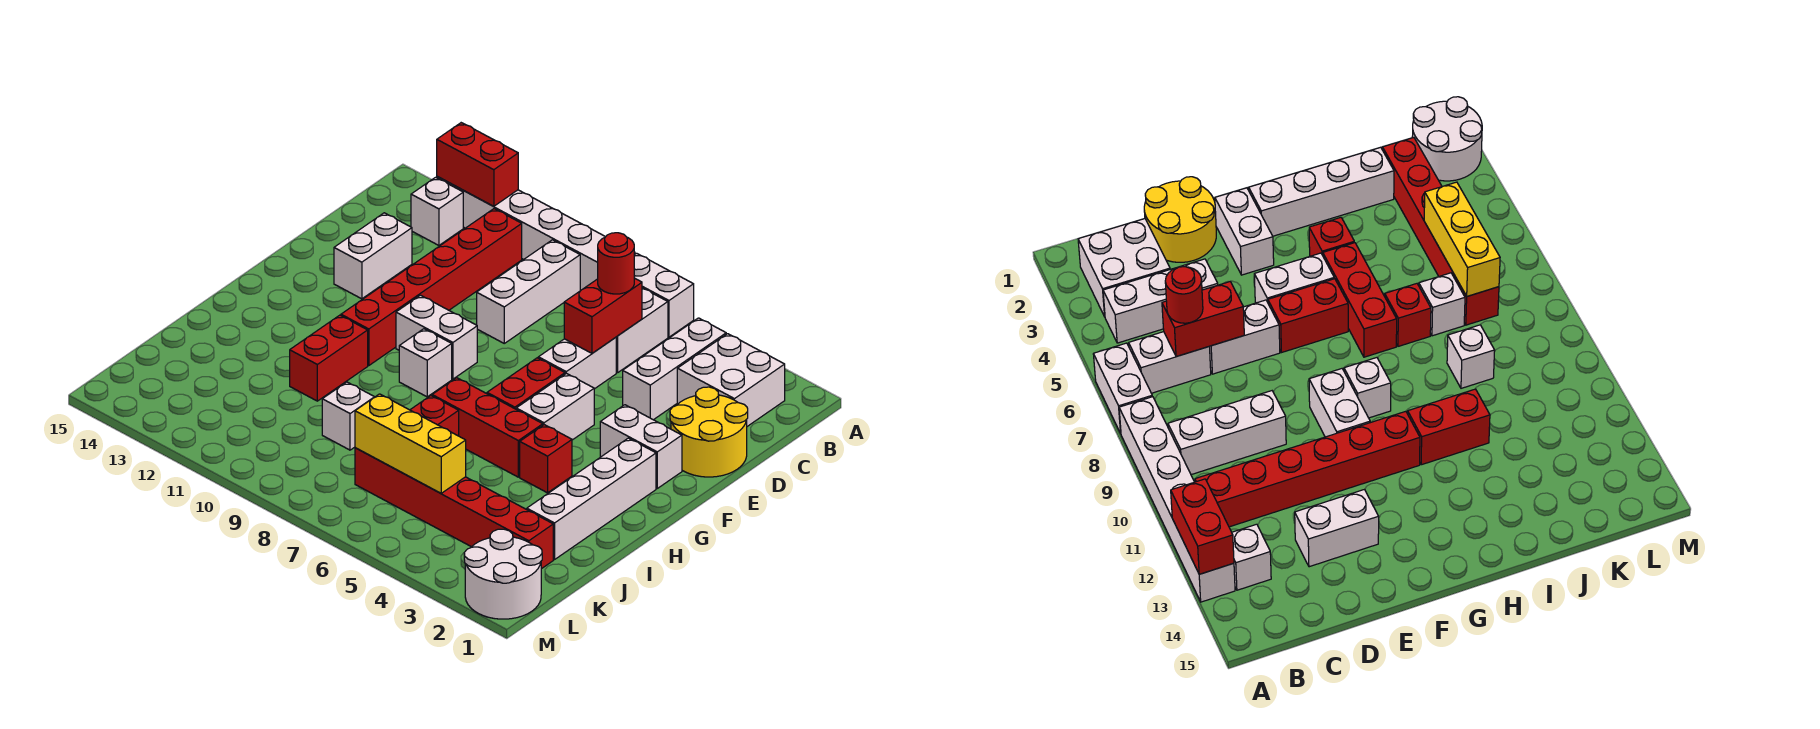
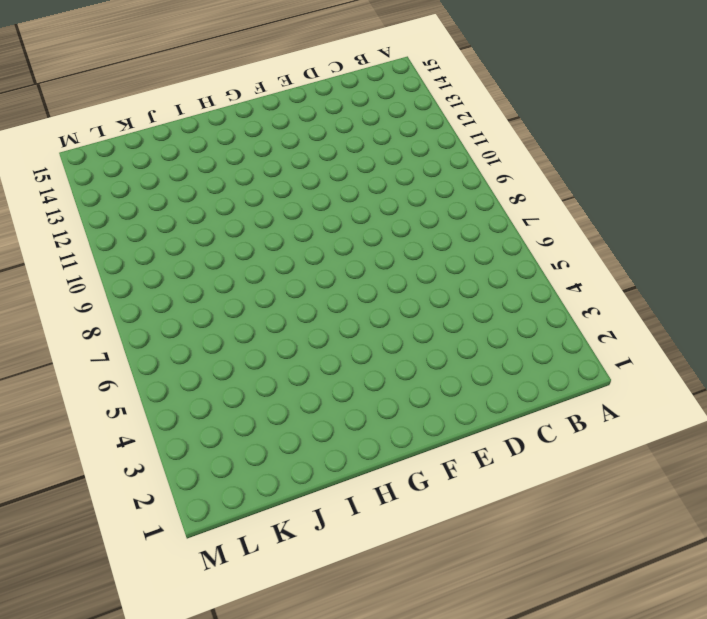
none -> white brick A6:A7 level 1
none -> white brick A8:A13 level 1
none -> white brick B2:C3 level 1

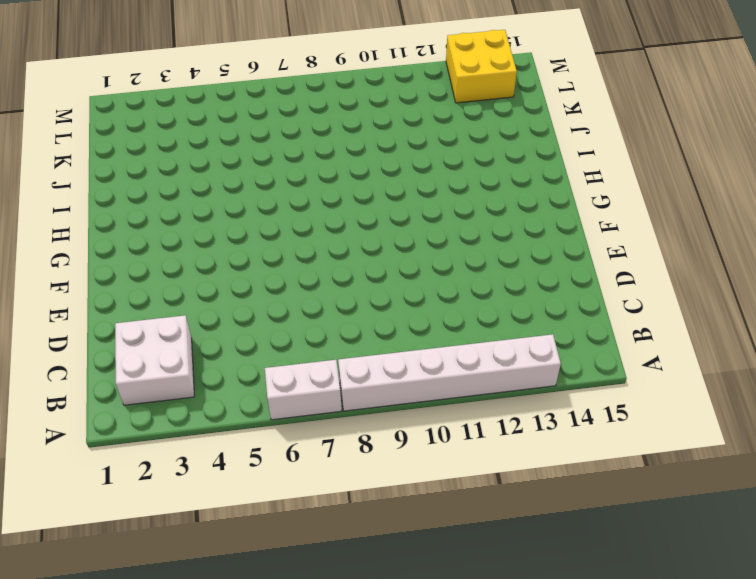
yellow brick L13:M14 level 1 -> none
none -> white brick B4:D4 level 1
none -> white brick B6:C6 level 1
none -> white brick B9:D9 level 1

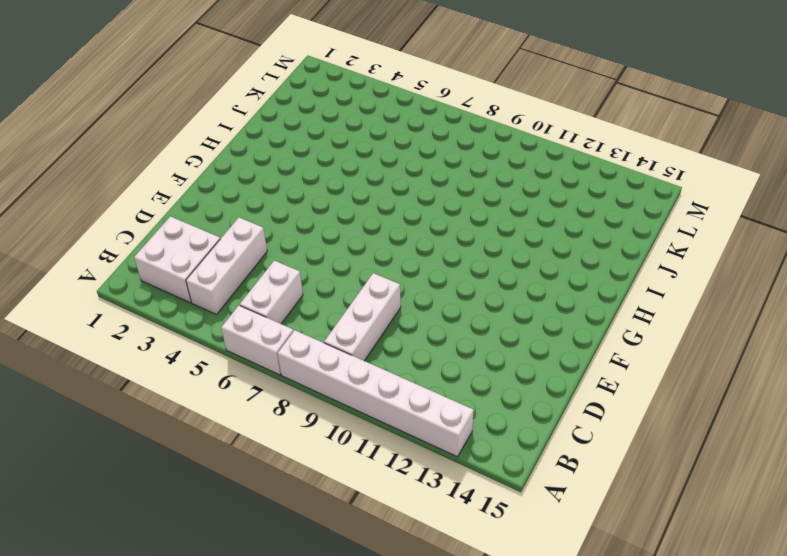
none -> red brick B11:G11 level 1
none -> white brick B13 level 1
none -> yellow round brick D1:E2 level 1

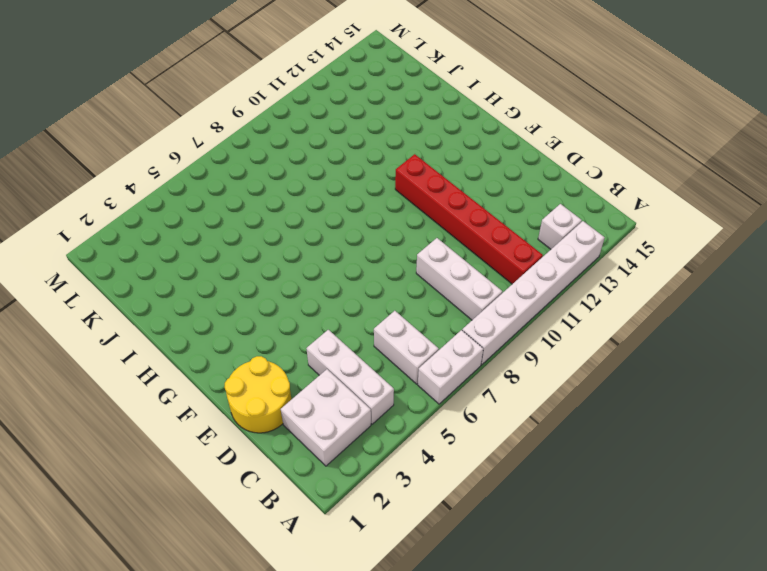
none -> white brick D6:E6 level 1
none -> white brick D13:E13 level 1
none -> white brick F2:F3 level 1

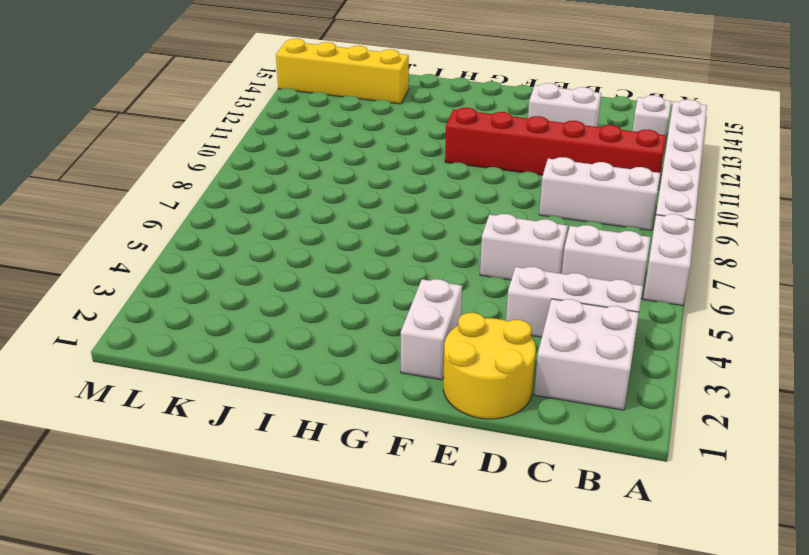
yellow brick J14:M14 level 1 -> none
none -> white brick F5:G5 level 1
none -> red brick F6:G6 level 1
none -> white brick F9:F10 level 1

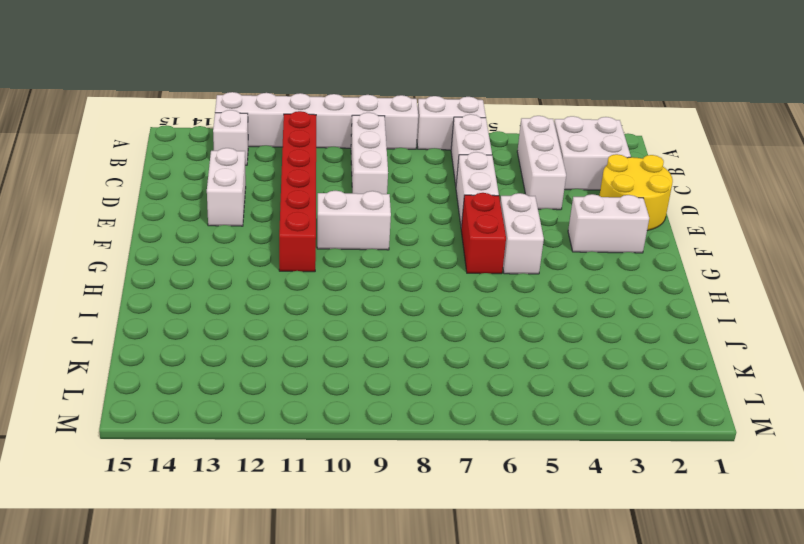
none -> white brick G2:J2 level 1
none -> white brick G9 level 1
none -> red brick H4 level 1

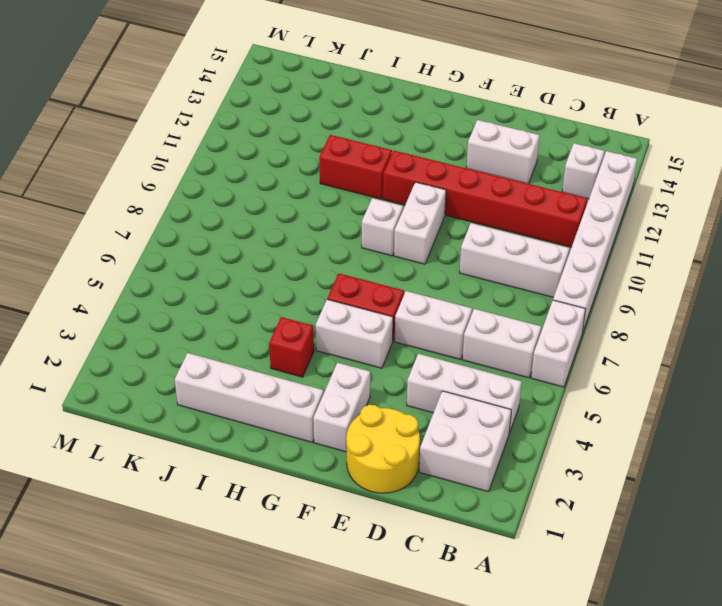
none -> red brick H5:H7 level 1
none -> red brick I7 level 1
none -> white brick J7 level 1

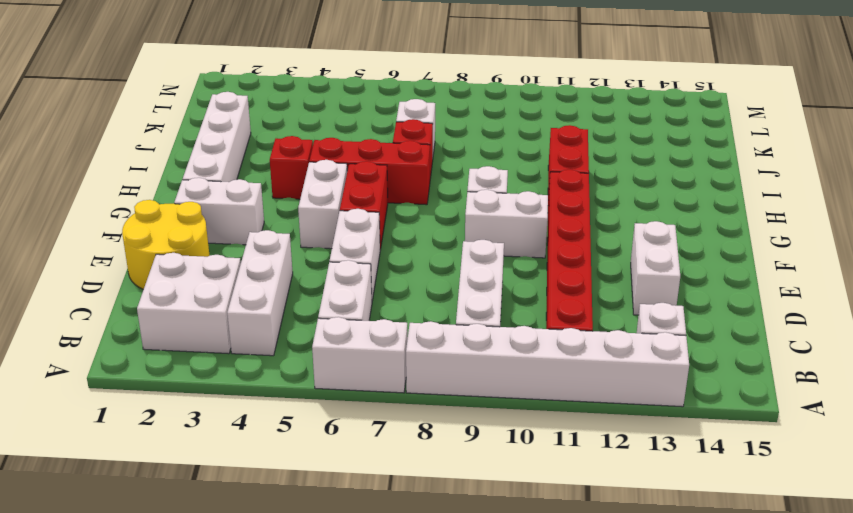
none -> white brick J9 level 1
none -> red brick K2:K7 level 1
none -> white round brick L1:M2 level 1

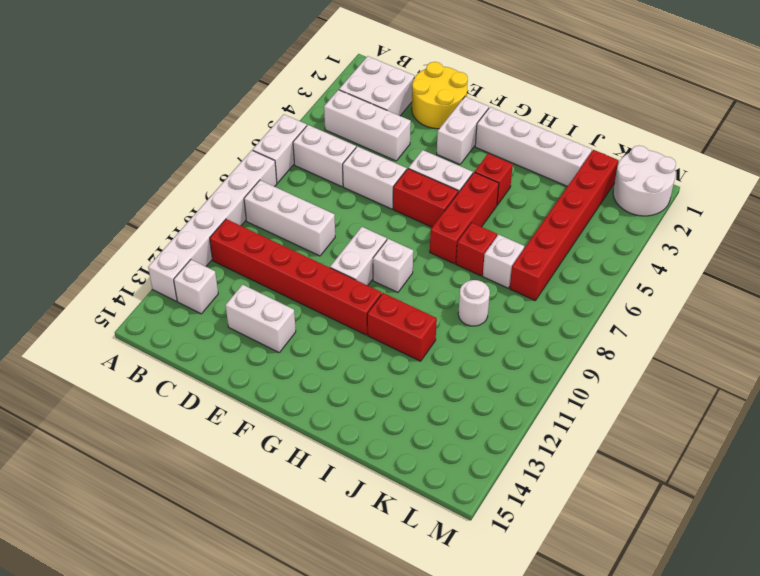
white round brick J9 level 1 -> white brick J9 level 1
none -> red brick A12:A13 level 2
none -> red brick C6:D6 level 2
none -> yellow brick K5:K7 level 2

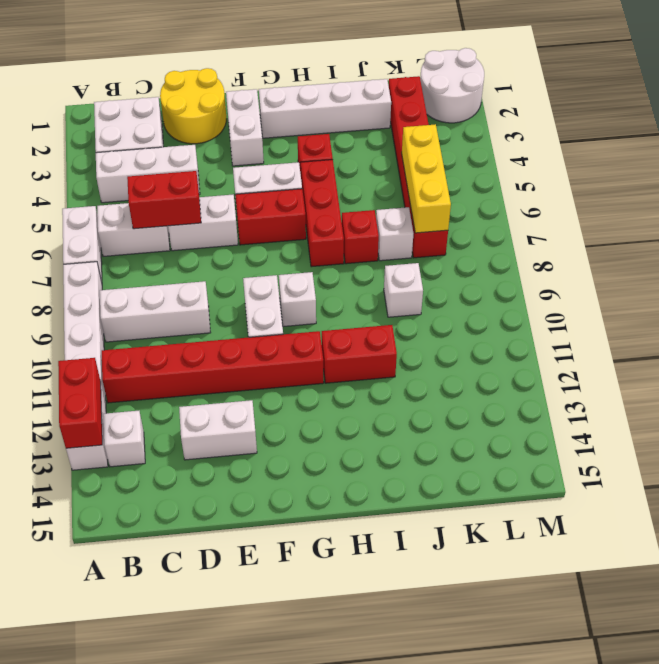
none -> red round brick C6 level 3

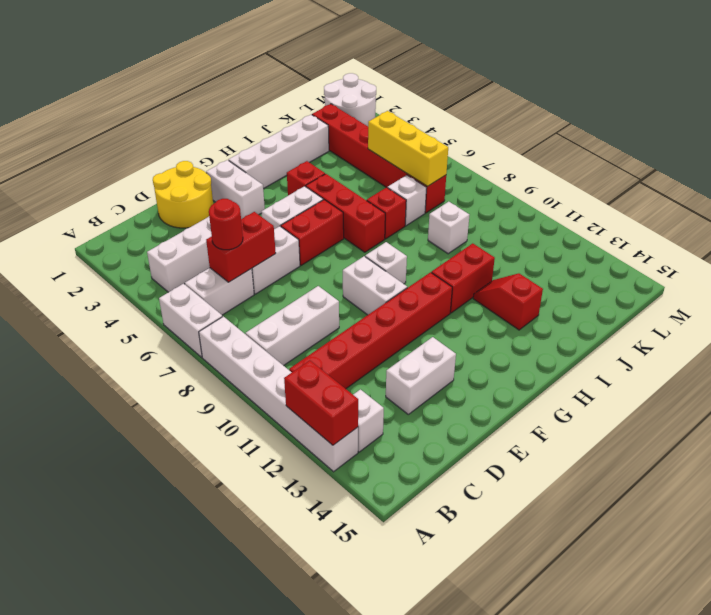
red slope I12:I13 level 1 top 13 -> none
none -> white brick B2:C3 level 1

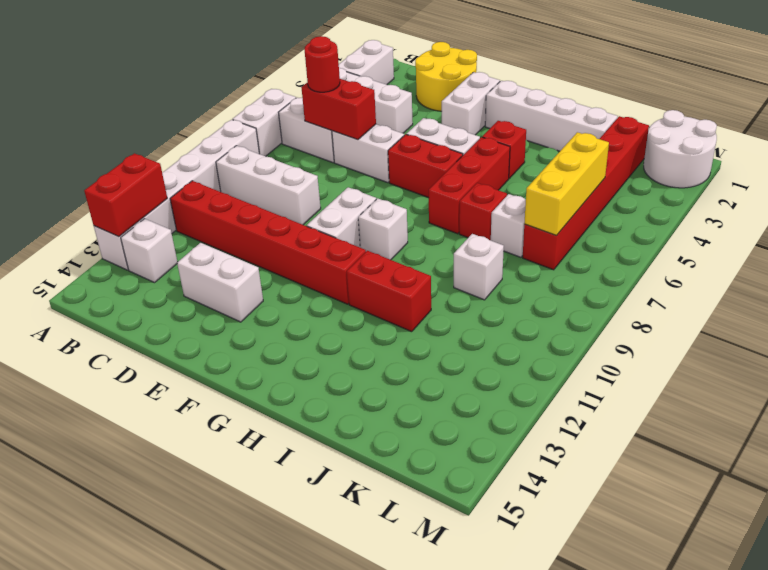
white brick B2:B3 level 1 -> white brick B2:C3 level 1

